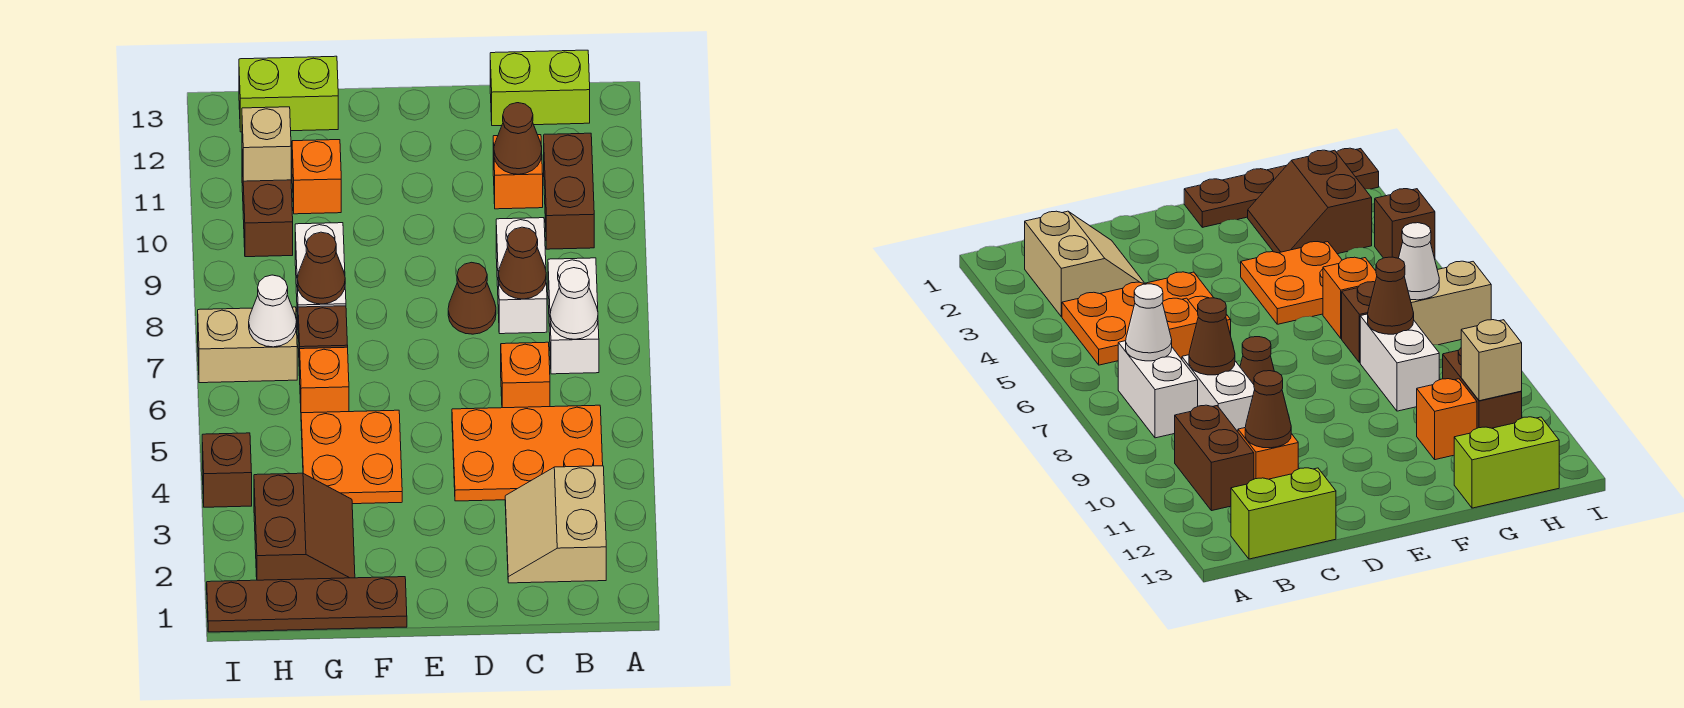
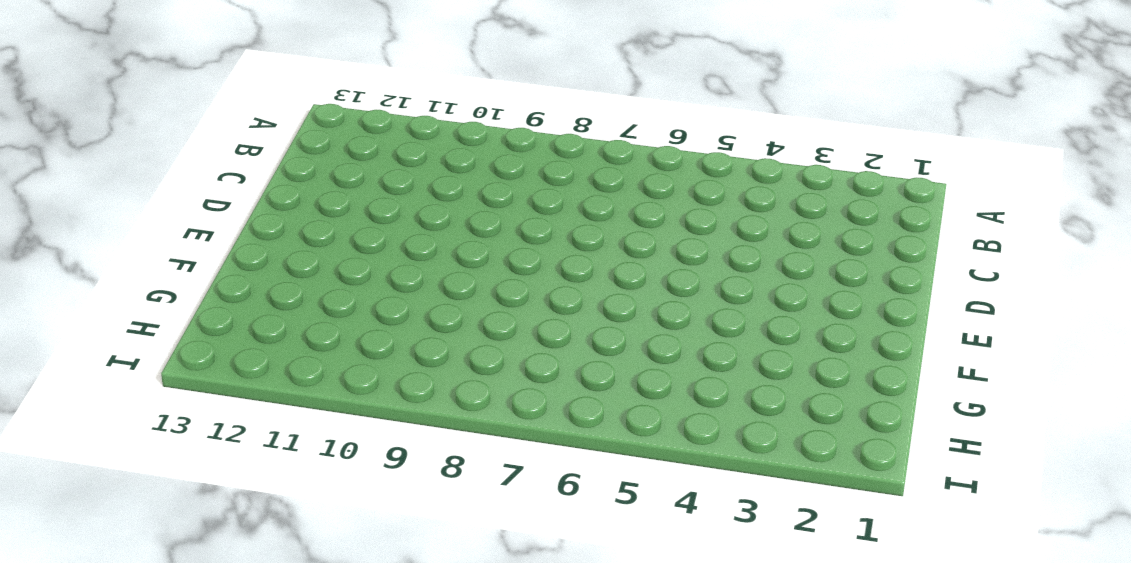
none -> tan slope B2:C3 level 1 top B
none -> orange plate B4:D5 level 1
none -> white brick B7:B8 level 1

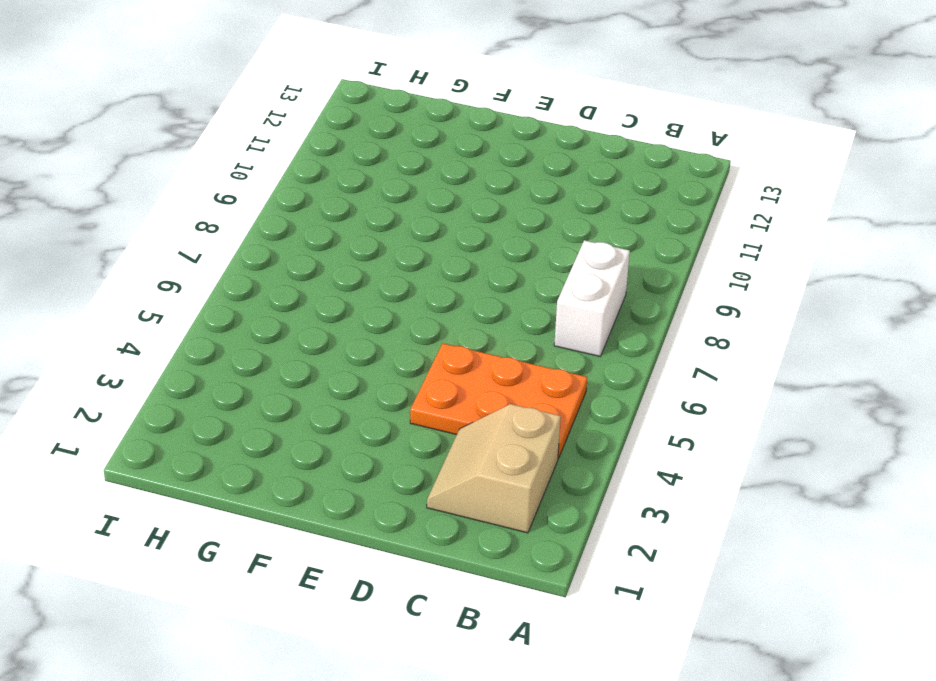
none -> brown brick B10:B11 level 1
none -> lime brick B13:C13 level 1
none -> orange brick C6 level 1

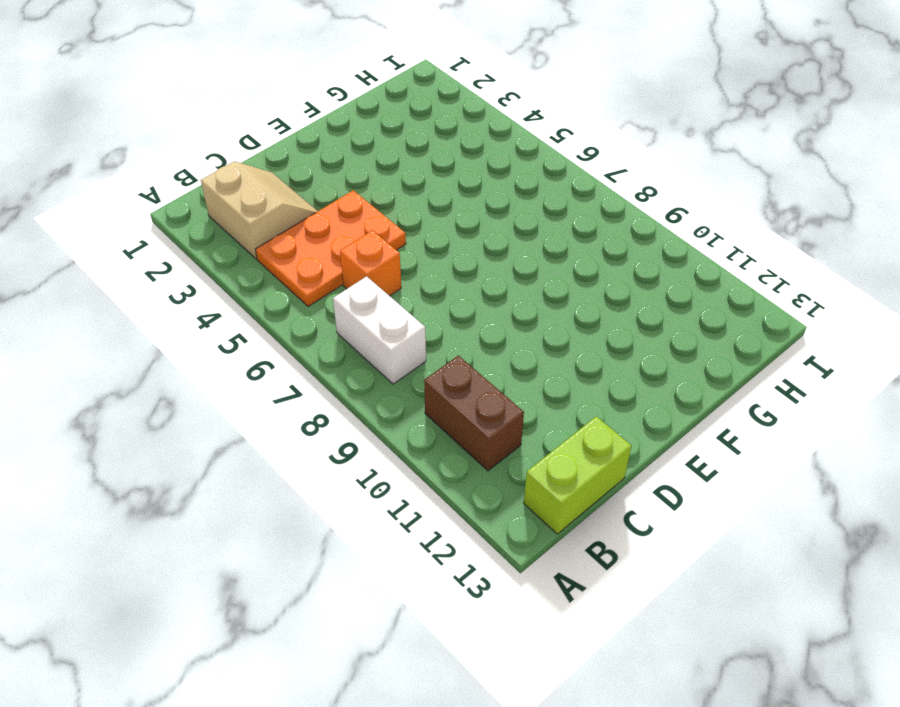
none -> white brick C8:C9 level 1
none -> orange brick C11 level 1
none -> brown cone D8 level 1

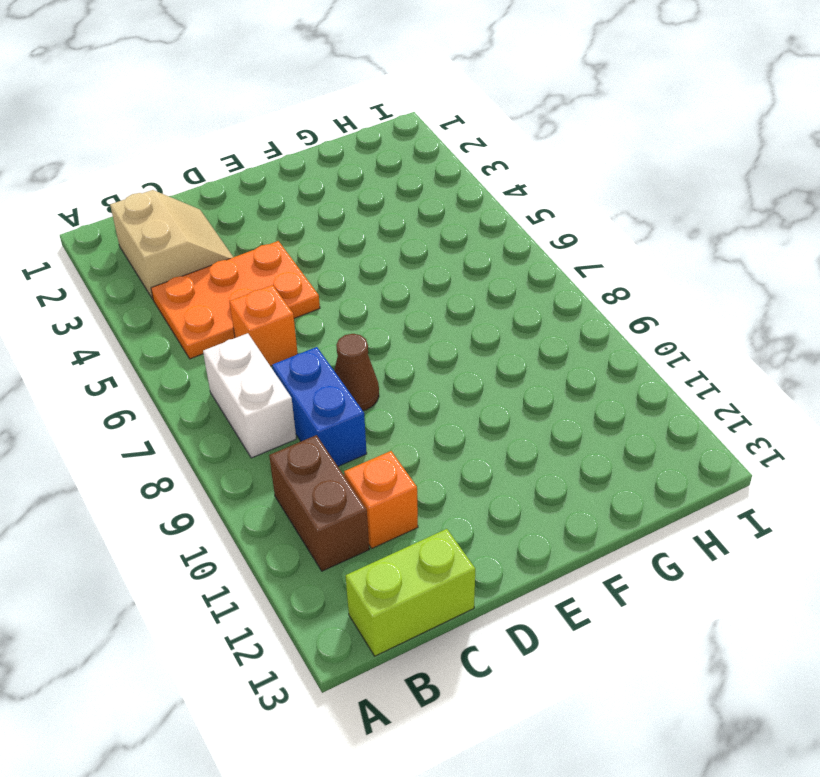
blue brick C8:C9 level 1 -> white brick C8:C9 level 1
none -> brown plate F1:I1 level 1
none -> orange plate F4:G5 level 1
none -> brown slope G2:H3 level 1 top H

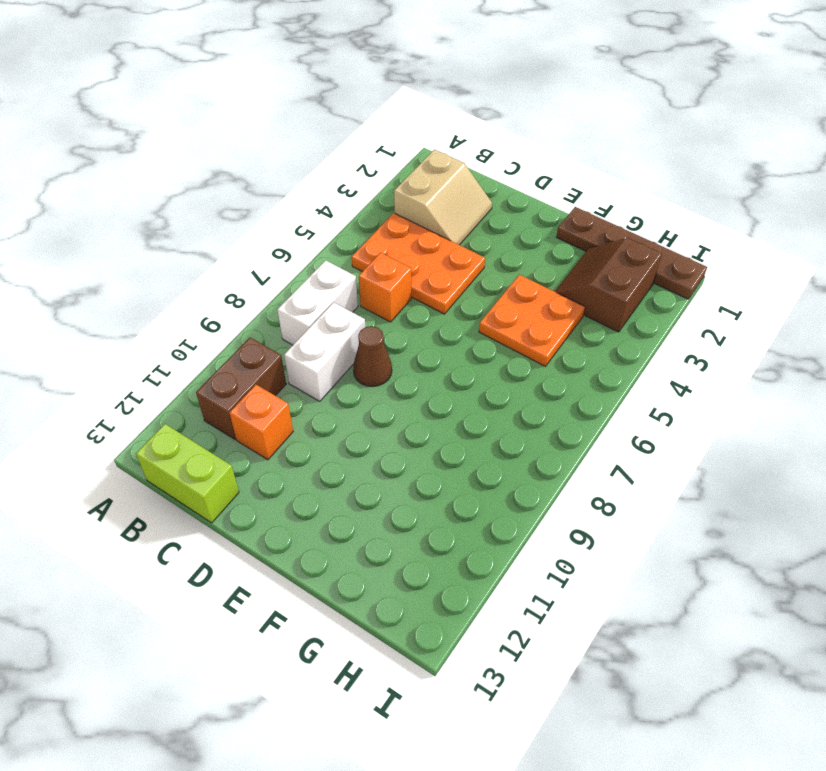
none -> orange brick G6 level 1
none -> brown brick G7 level 1
none -> white brick G8:G9 level 1

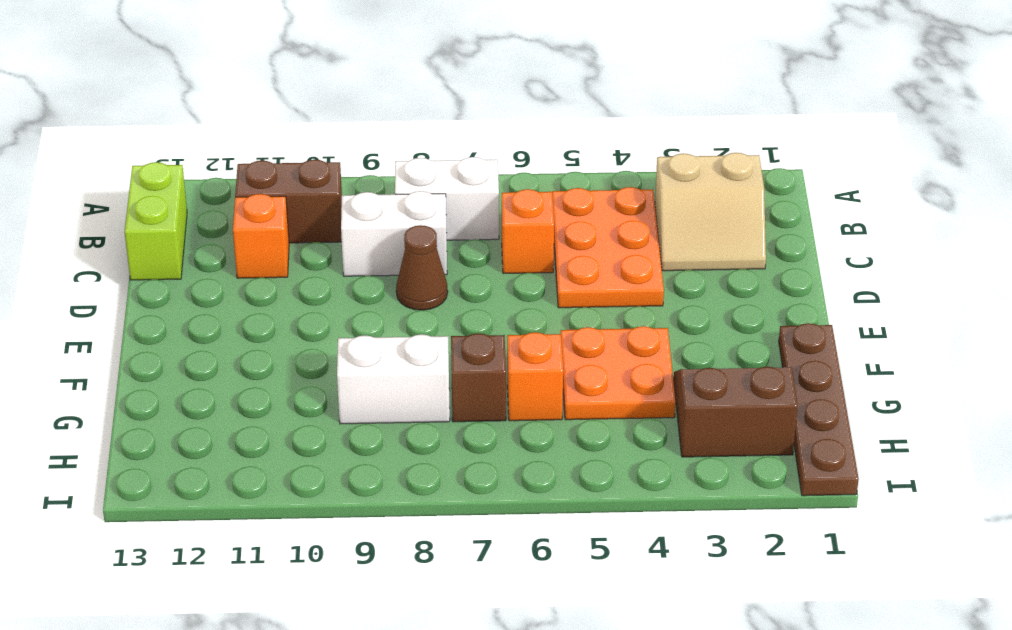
none -> orange brick G11 level 1
none -> lime brick G13:H13 level 1
none -> tan brick H7:I7 level 1

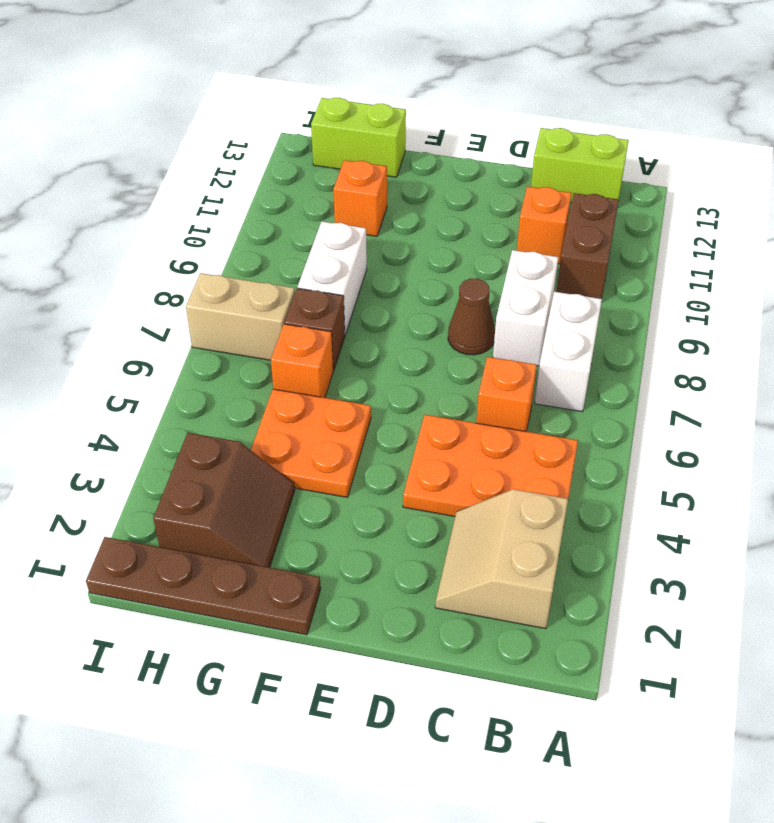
none -> brown brick H10:H11 level 1
none -> brown brick I4 level 1
none -> white cone B7 level 2

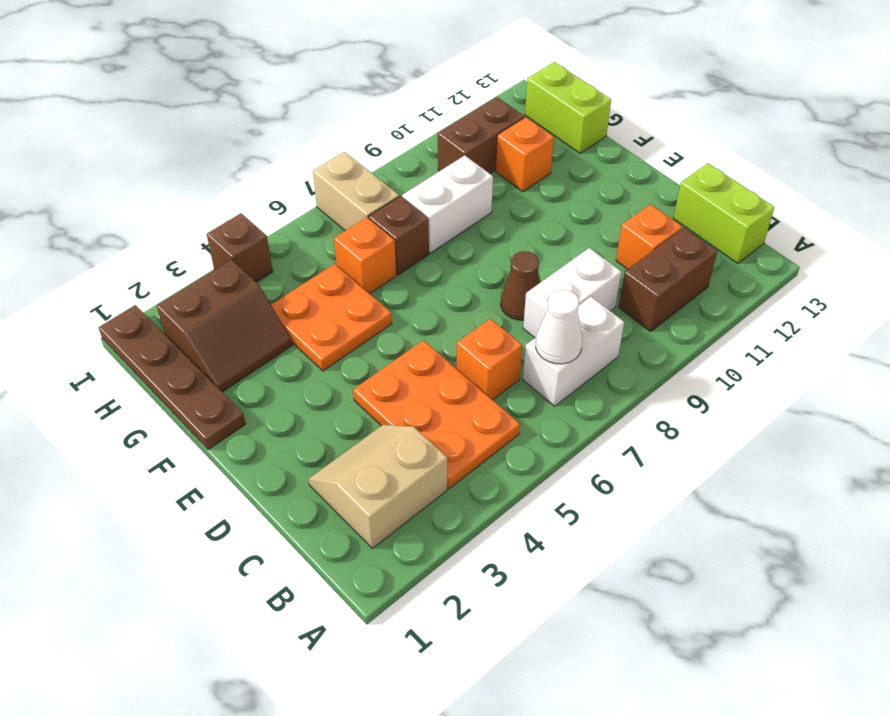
none -> brown cone C8 level 2
none -> brown cone C11 level 2
none -> brown cone G8 level 2

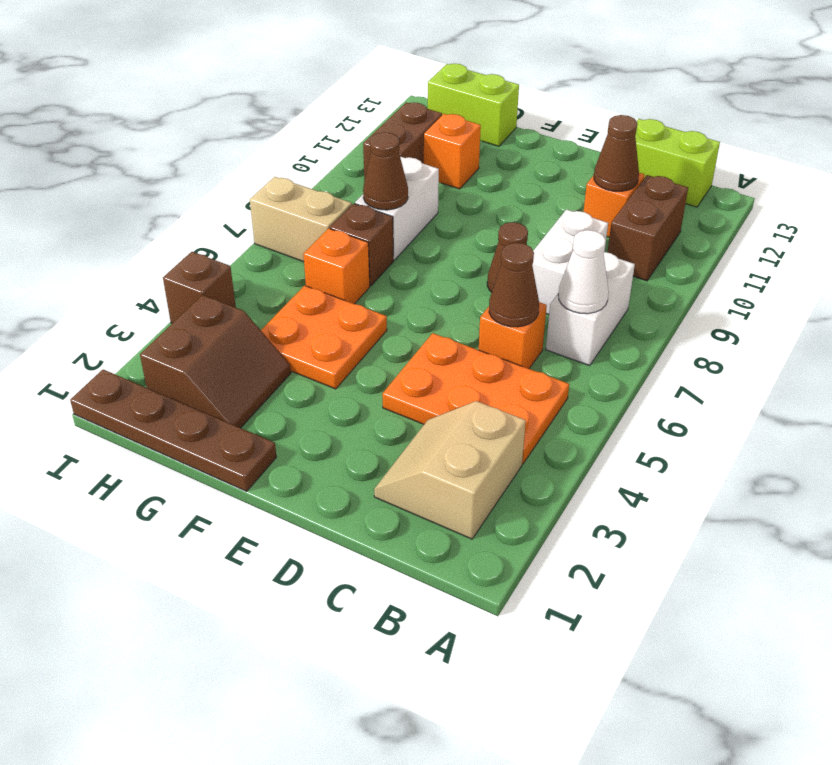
brown cone C6 level 2 -> brown cone C8 level 2
none -> white cone H7 level 2
none -> tan brick H11 level 2

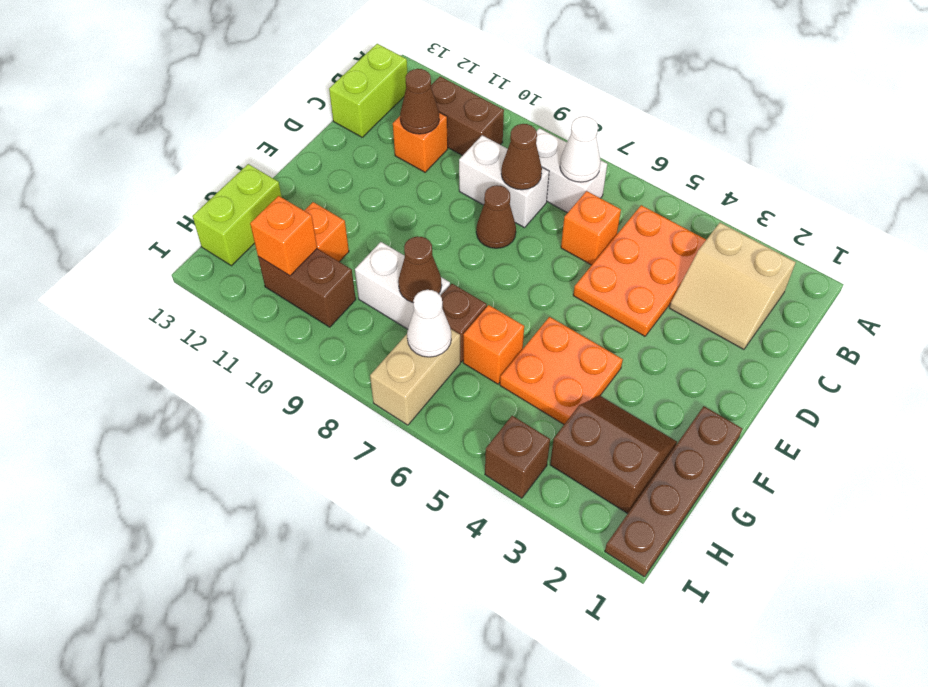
orange brick H11 level 2 -> tan brick H11 level 2

